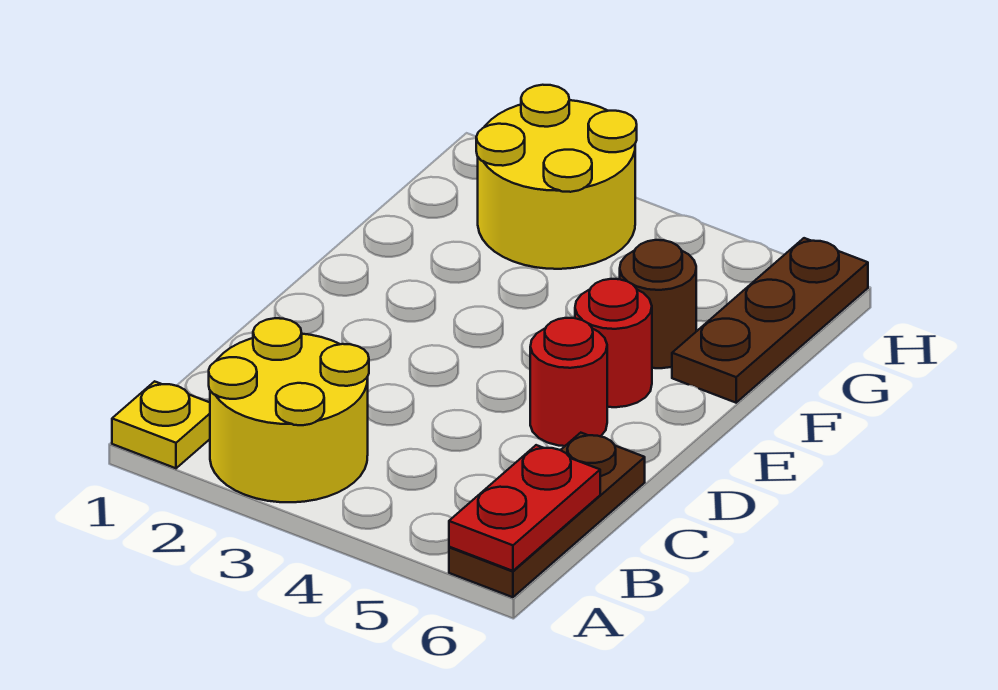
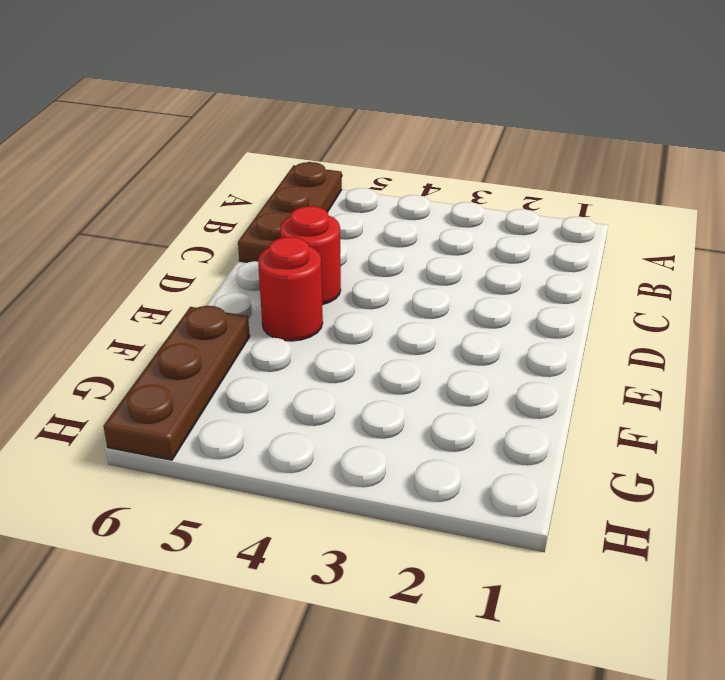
none -> yellow plate A1 level 1
none -> yellow round brick A2:B3 level 1

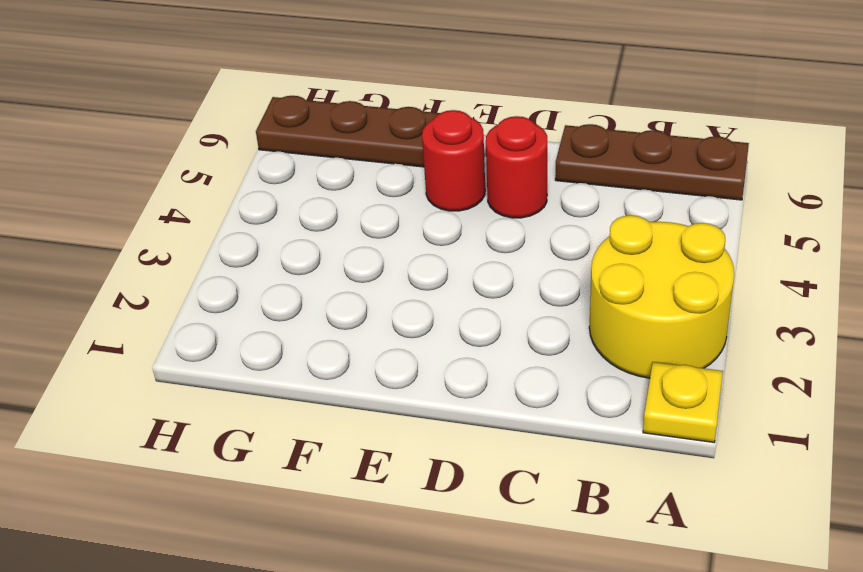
none -> brown round brick F5 level 1
none -> yellow round brick G2:H3 level 1

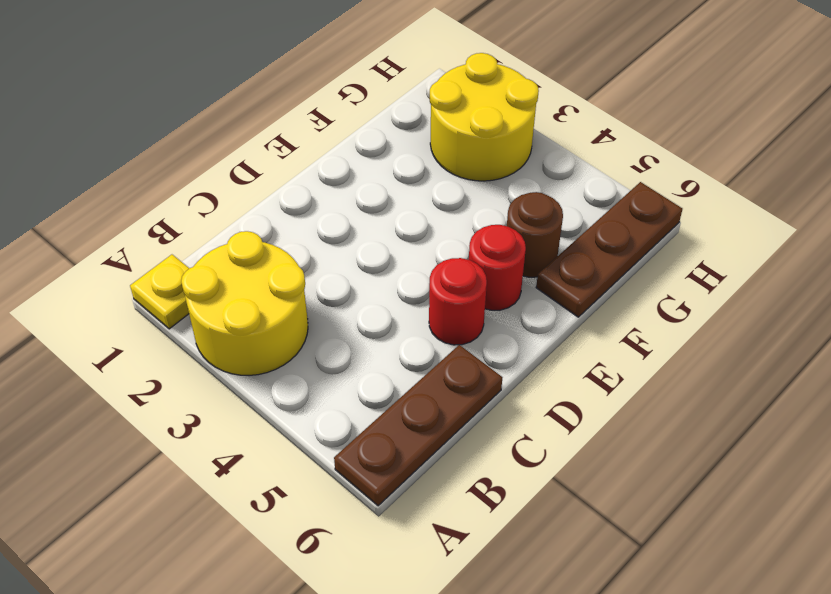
none -> red plate A6:B6 level 2

